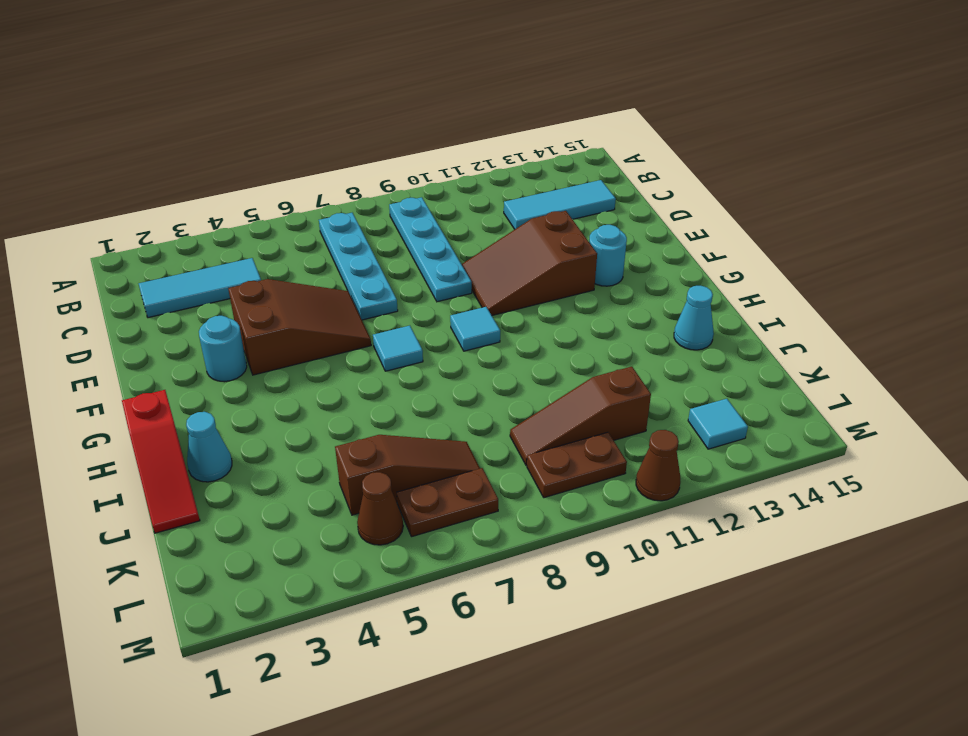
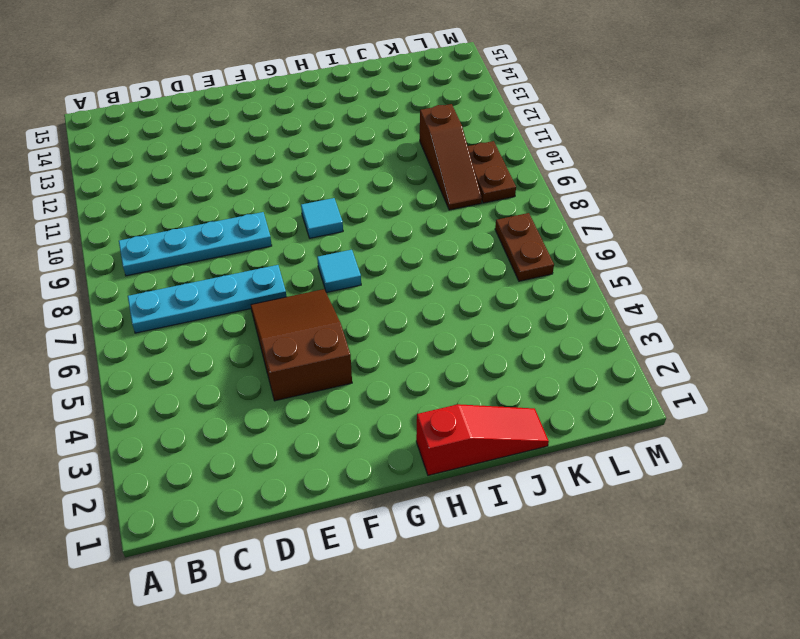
none -> cyan tile C2:C4 level 1
none -> cyan tile C12:C14 level 1
none -> brown slope E10:F12 level 1 top 12

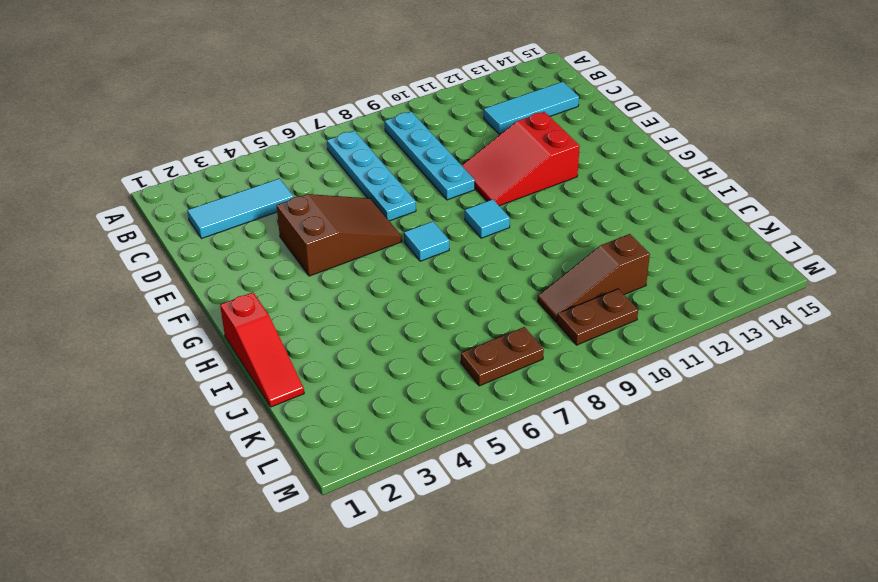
red slope E10:F12 level 1 top 12 -> brown slope E10:F12 level 1 top 12
none -> cyan round brick F3 level 1
none -> cyan round brick F13 level 1
none -> cyan cone I2 level 1

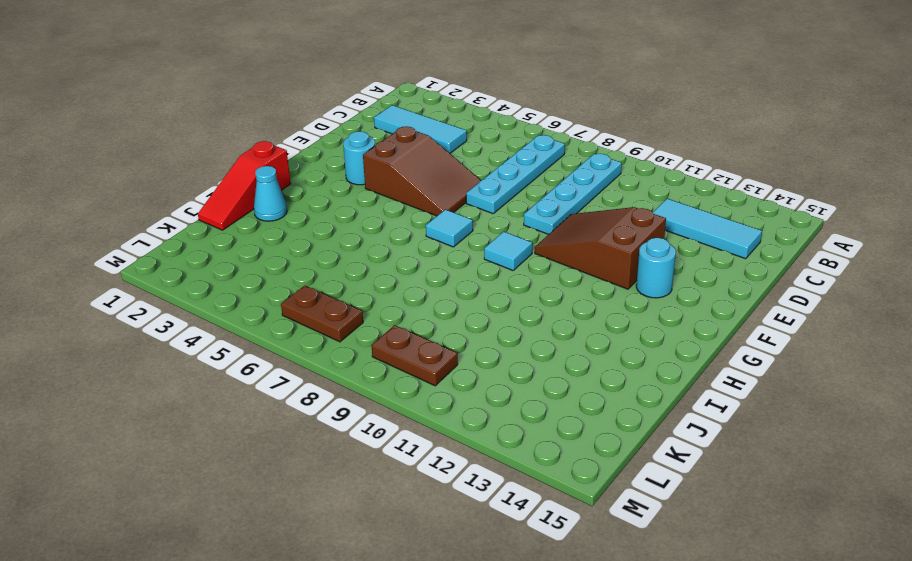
none -> cyan cone I14 level 1
none -> brown slope K5:K7 level 1 top 5
none -> brown slope K9:K11 level 1 top 11

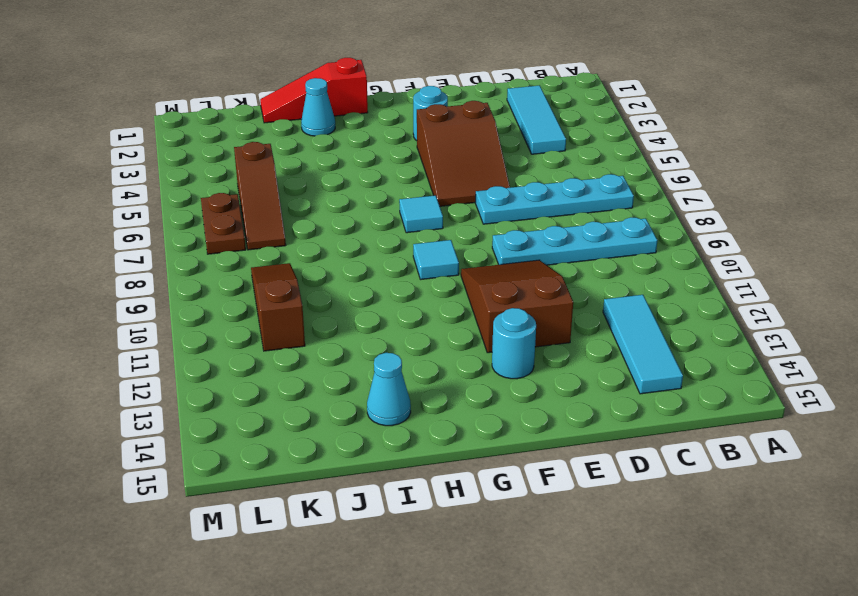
none -> brown cone L5 level 1
none -> brown plate L9:L10 level 1
none -> cyan tile L13 level 1

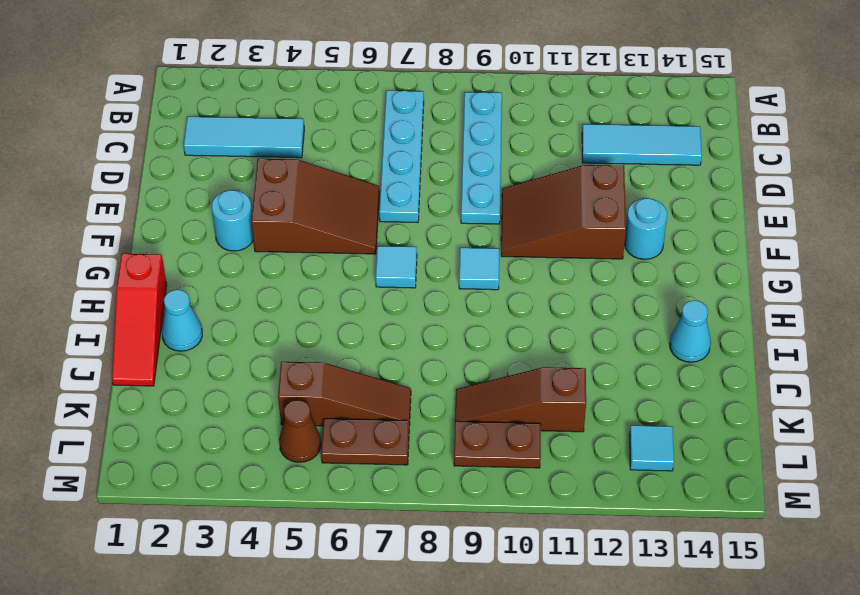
none -> brown cone M11 level 1

